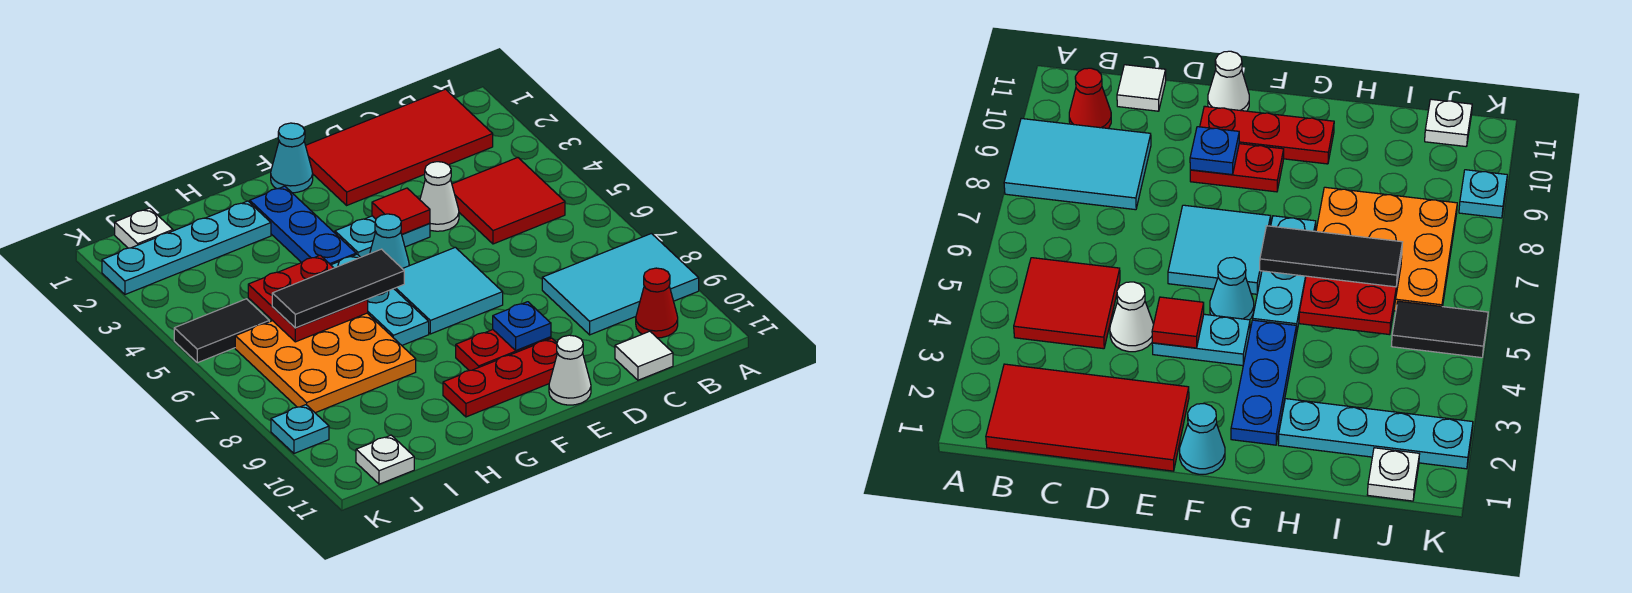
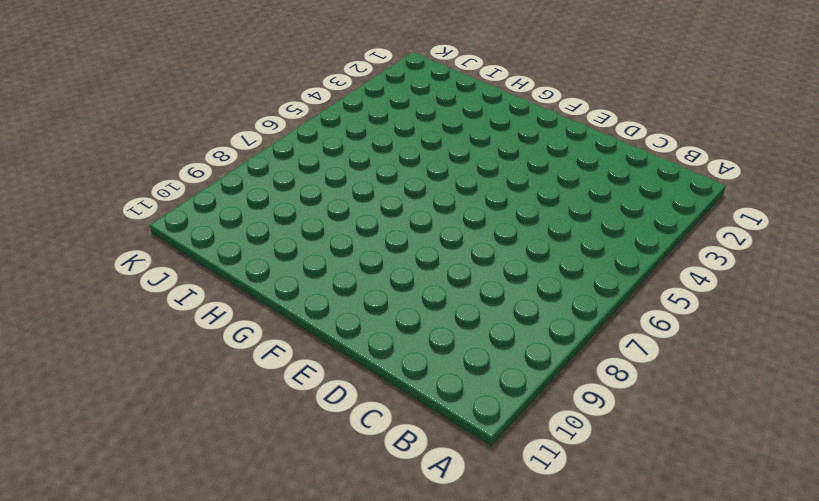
none -> cyan tile A8:C9 level 1
none -> red tile B1:E2 level 1
none -> red tile B4:C5 level 1

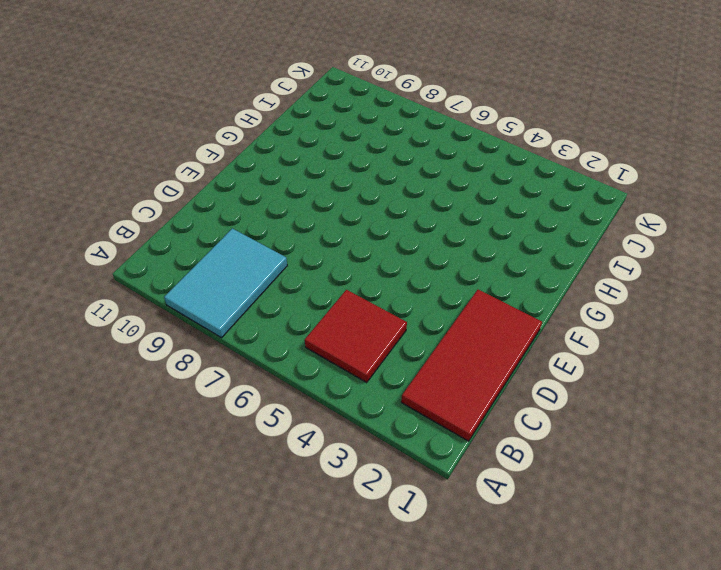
none -> red cone B10 level 1
none -> white tile C11 level 1
none -> white cone D4 level 1

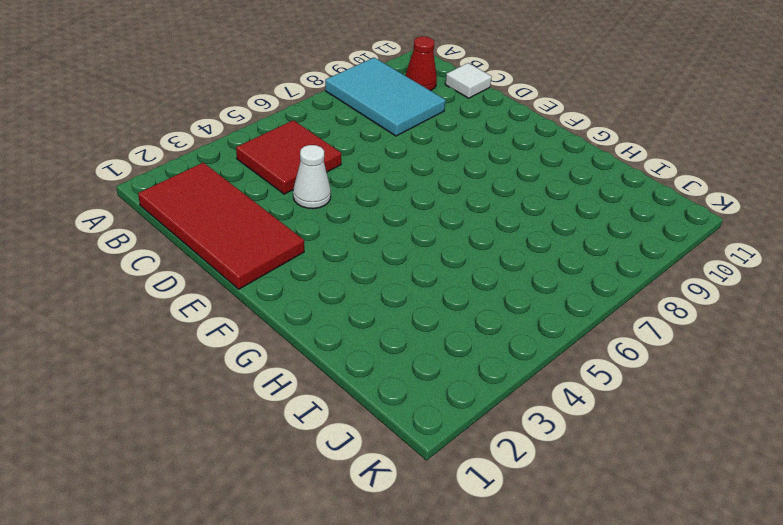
none -> cyan plate E4:F4 level 1
none -> cyan tile E6:F7 level 1
none -> red plate E9:F9 level 1

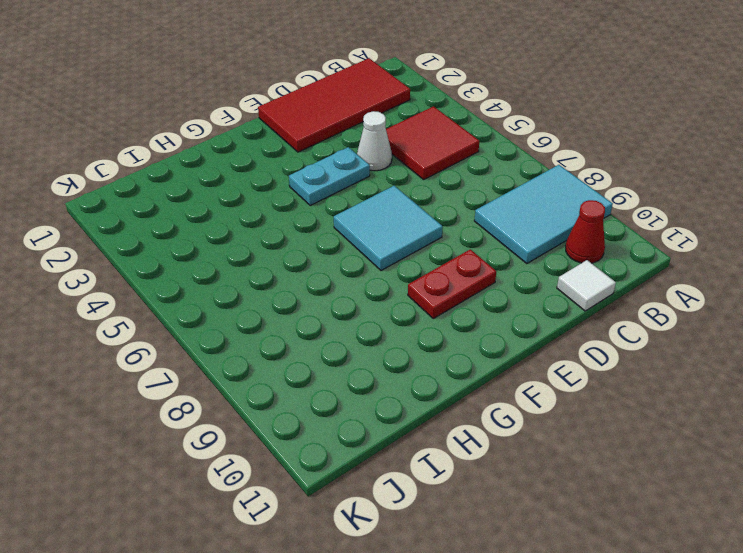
none -> red plate E10:G10 level 1
none -> white cone E11 level 1
none -> cyan cone F1 level 1

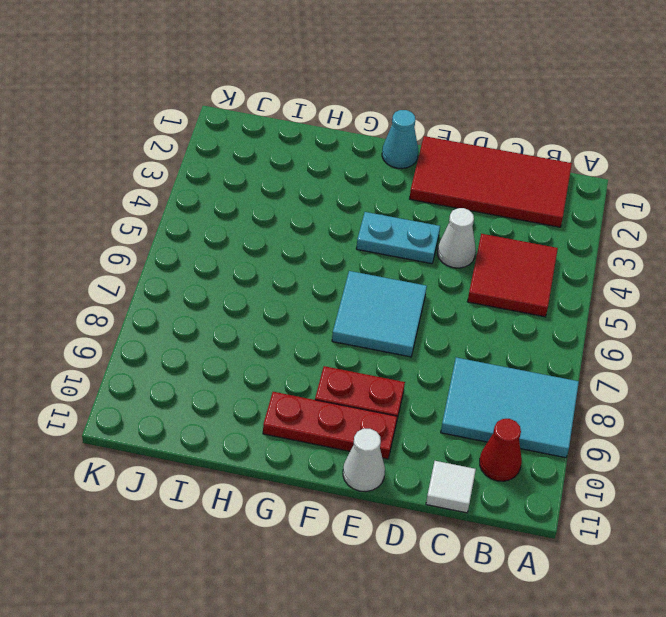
none -> cyan cone F5 level 1
none -> blue plate G2:G4 level 1
none -> cyan plate G5:G7 level 1

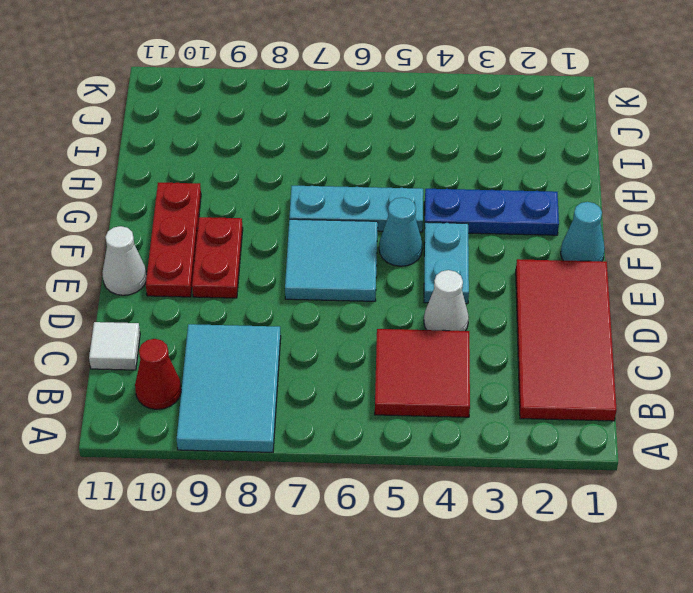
none -> cyan plate H2:K2 level 1
none -> orange plate H6:J8 level 1
none -> white plate J1 level 1

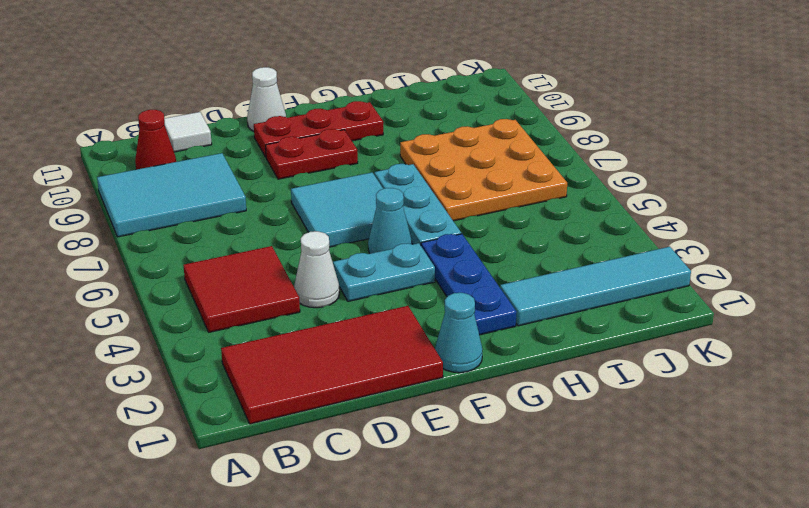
cyan tile H2:K2 level 1 -> cyan plate H2:K2 level 1
none -> white plate J1 level 1
none -> black tile J5:K5 level 1
none -> white plate J11 level 1

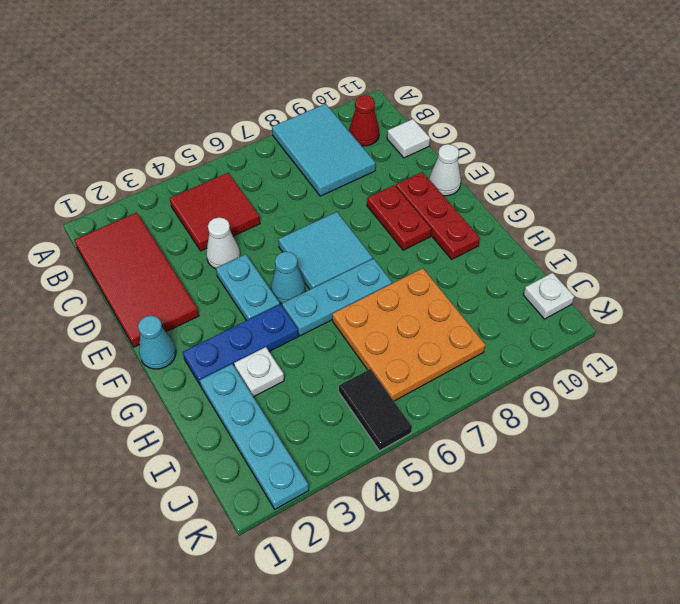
white plate H3 level 1 -> white plate J1 level 1
none -> cyan plate K9 level 1
none -> red tile E4 level 2
none -> blue plate E9 level 2

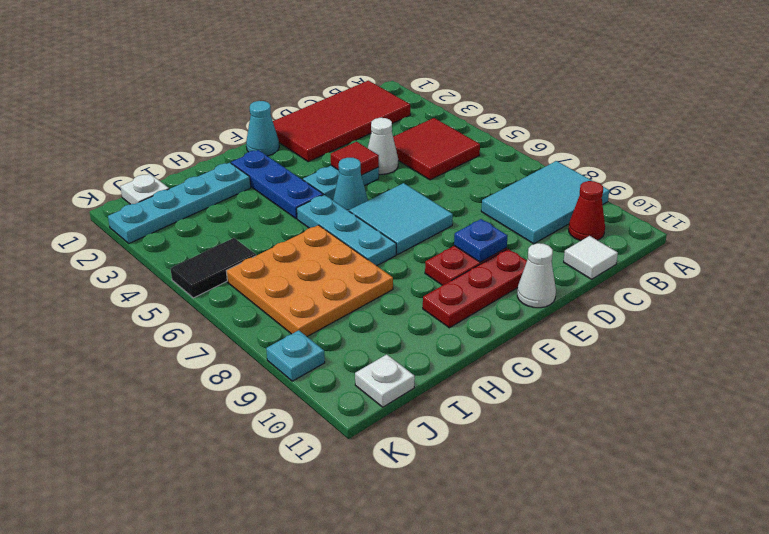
none -> red plate H5:I6 level 2
none -> black tile G6:I6 level 3

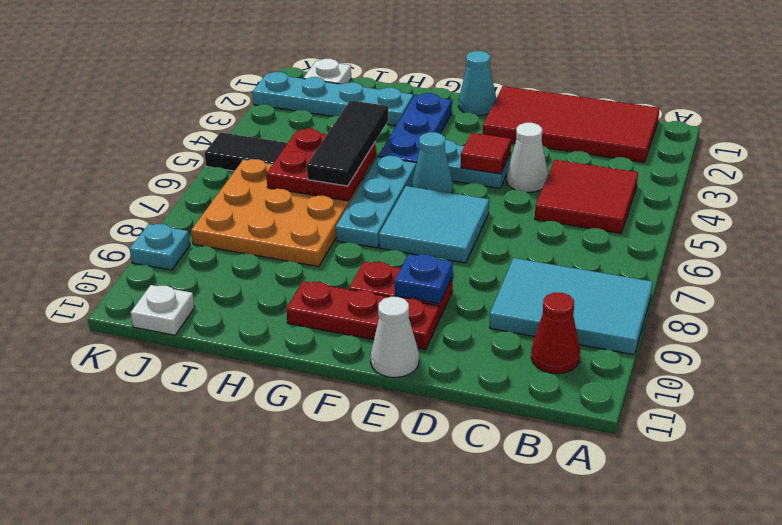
black tile H4:H6 level 3 -> black tile G6:I6 level 3
none -> white tile C11 level 1

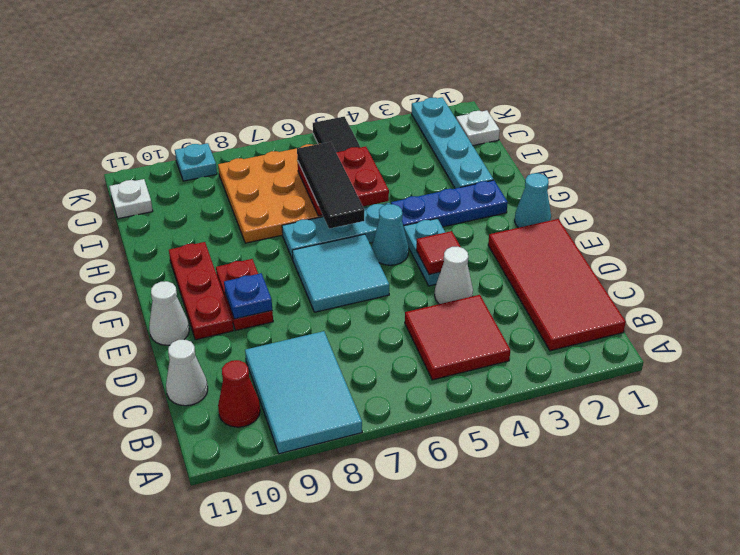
white cone C11 level 1 -> white tile C11 level 1

